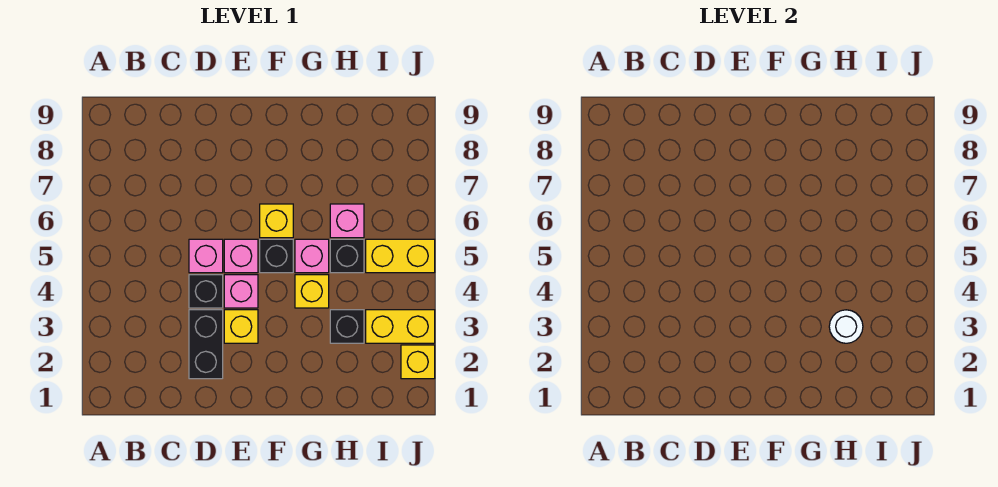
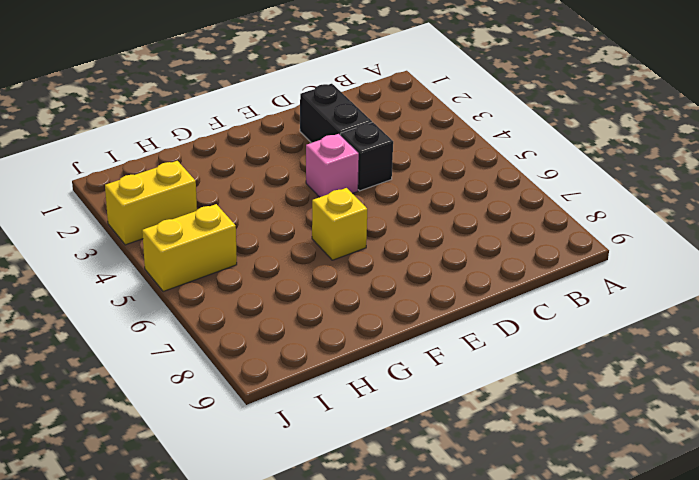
none -> pink brick D5 level 1
none -> yellow brick E3 level 1
none -> pink brick E5 level 1

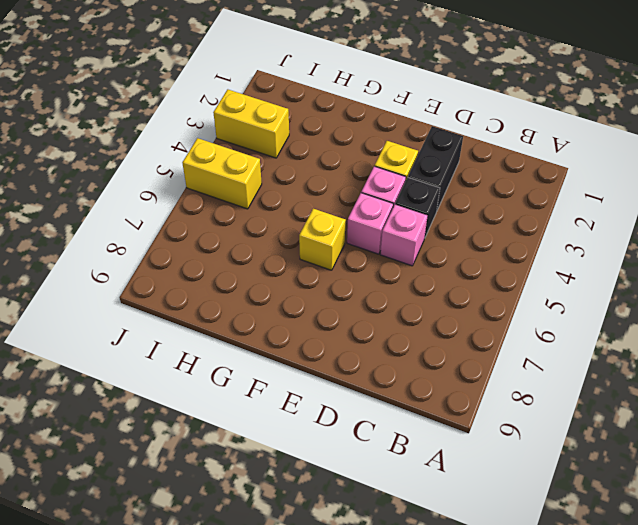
none -> black brick F5 level 1
none -> yellow brick G4 level 1
none -> pink brick G5 level 1

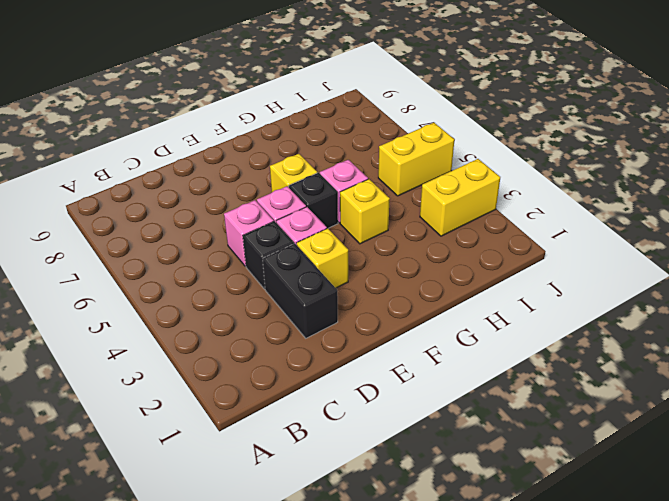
none -> black brick H3 level 1
none -> black brick H5 level 1
none -> pink brick H6 level 1

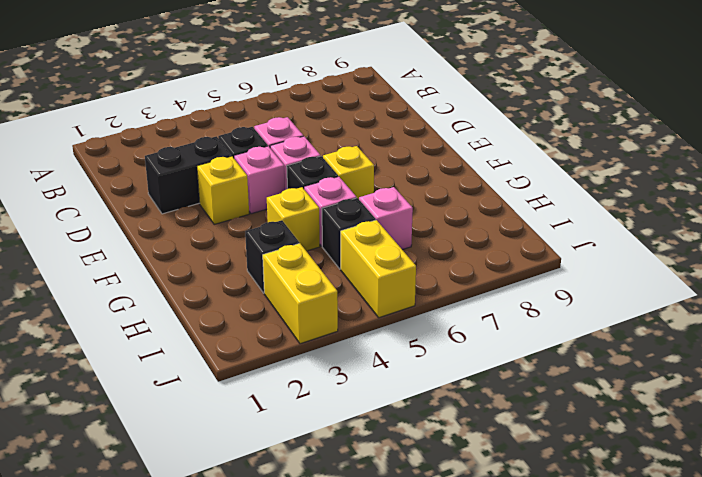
none -> yellow brick J2 level 1
none -> white round brick H3 level 2

